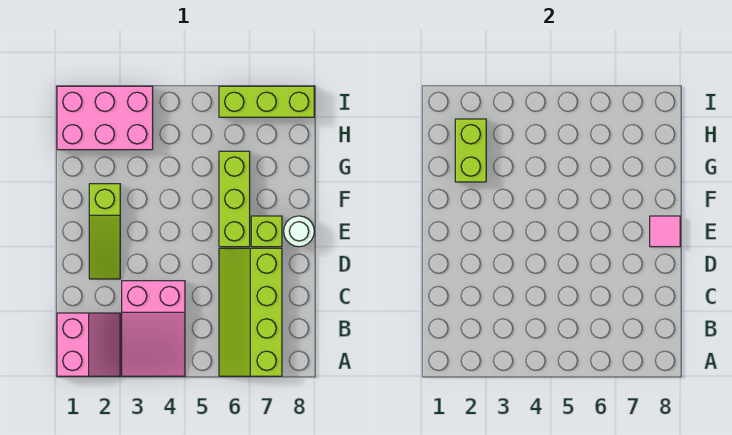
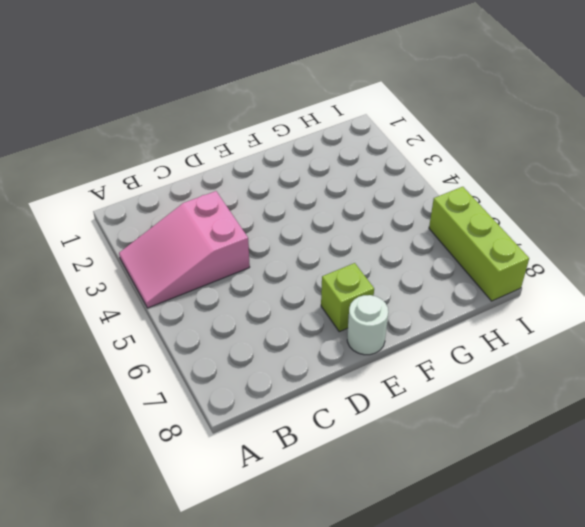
none -> pink slope A1:B2 level 1 top 1
none -> lime slope A6:D7 level 1 top 7

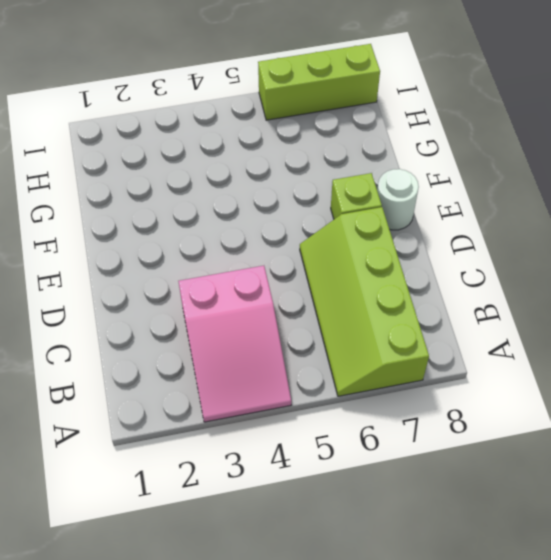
none -> pink slope A1:B2 level 1 top 1
none -> lime slope D2:F2 level 1 top F

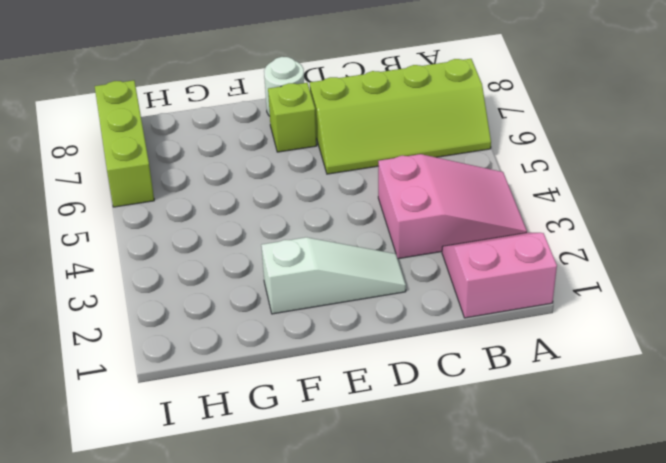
white slope D2:F2 level 1 top F -> lime slope D2:F2 level 1 top F
none -> lime brick E6:G6 level 1
none -> pink brick H1:I3 level 1

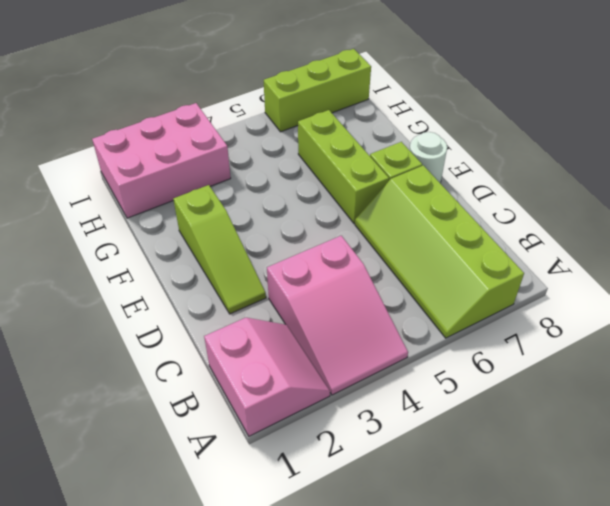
none -> pink tile E8 level 2
none -> lime brick G2:H2 level 2

